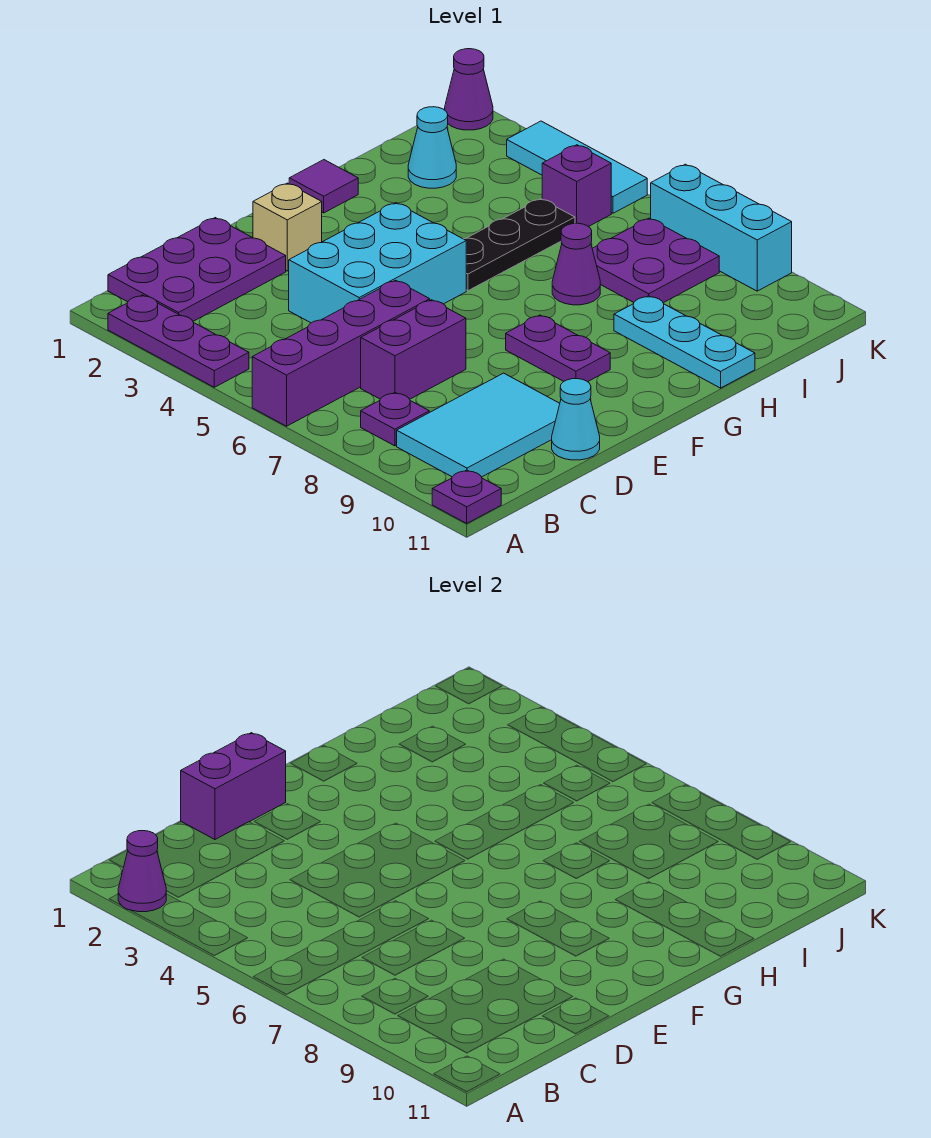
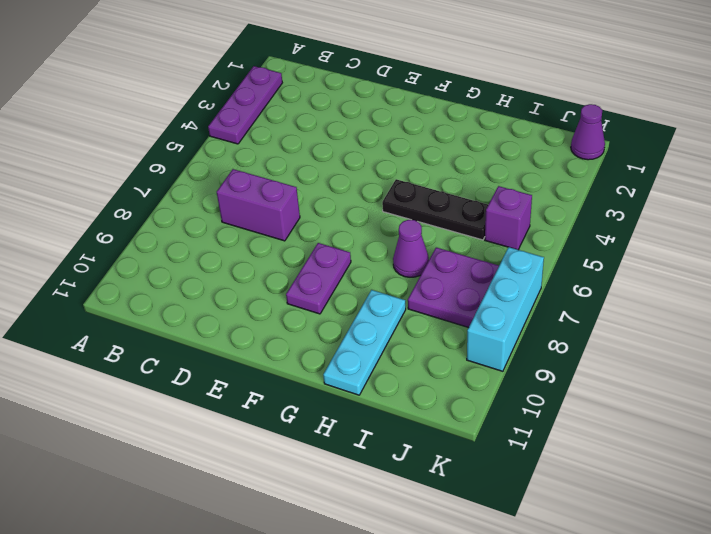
none -> purple brick A6:D6 level 1
none -> purple plate A11 level 1
none -> purple plate B1:D2 level 1

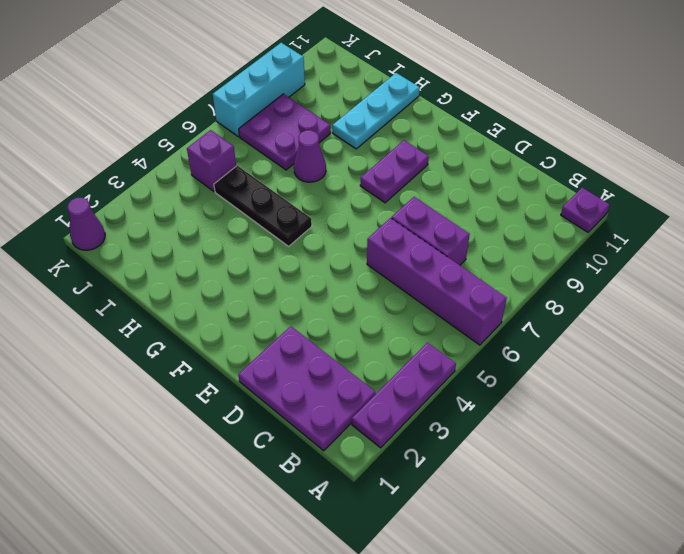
none -> purple plate B8 level 1
none -> cyan tile B9:D10 level 1
none -> cyan brick D4:F5 level 1

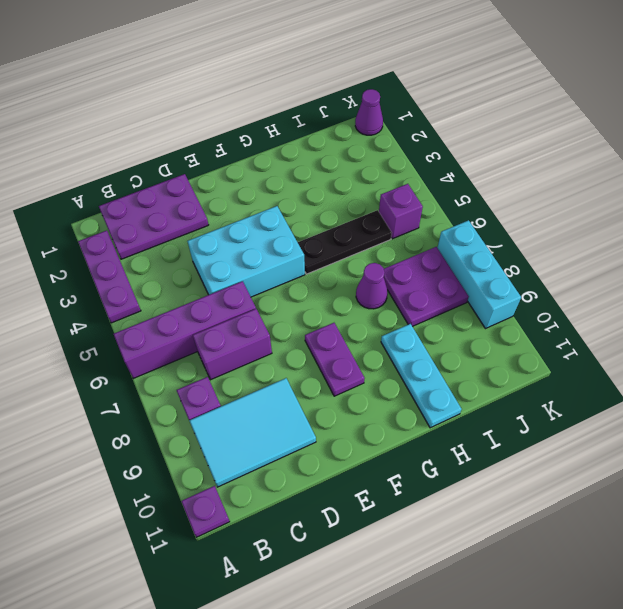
none -> cyan cone D11 level 1
none -> tan brick E2 level 1
none -> purple tile G1 level 1

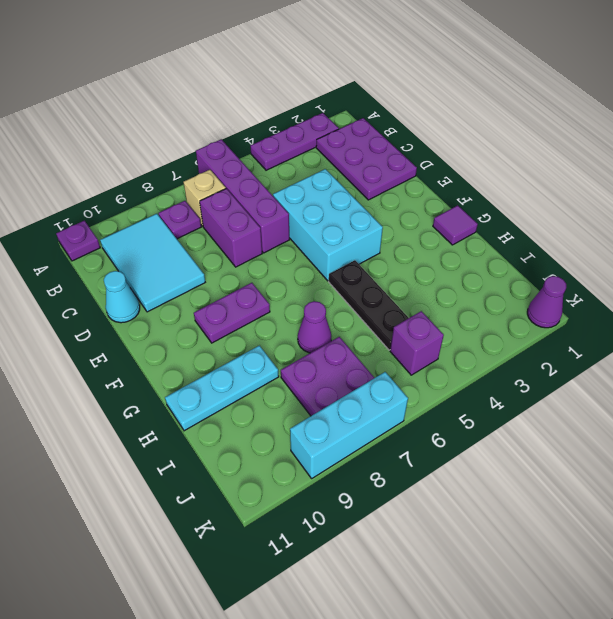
tan brick B7 level 1 -> tan brick E2 level 1
none -> cyan cone I2 level 1
none -> cyan tile K3:K5 level 1
none -> purple cone A2 level 2

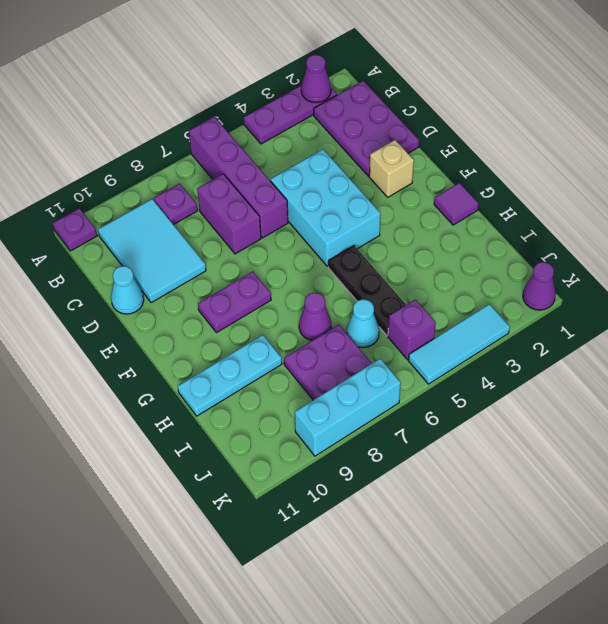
cyan cone I6 level 1 -> cyan cone I2 level 1
none -> purple brick D1:E1 level 2

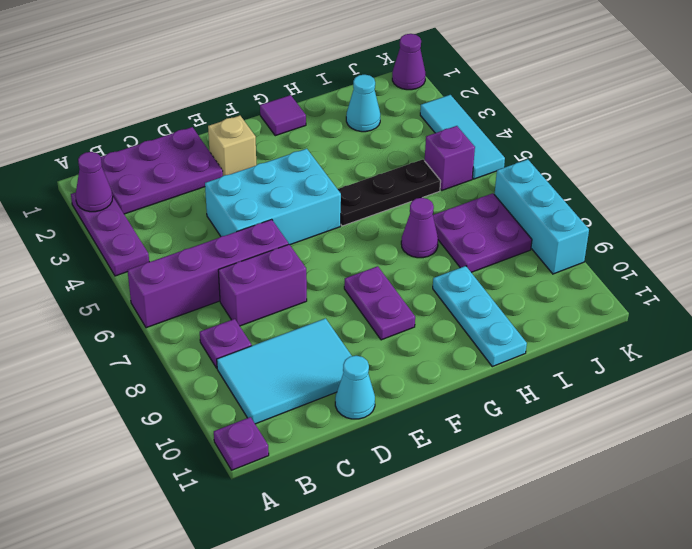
none -> purple brick D1:E1 level 2

